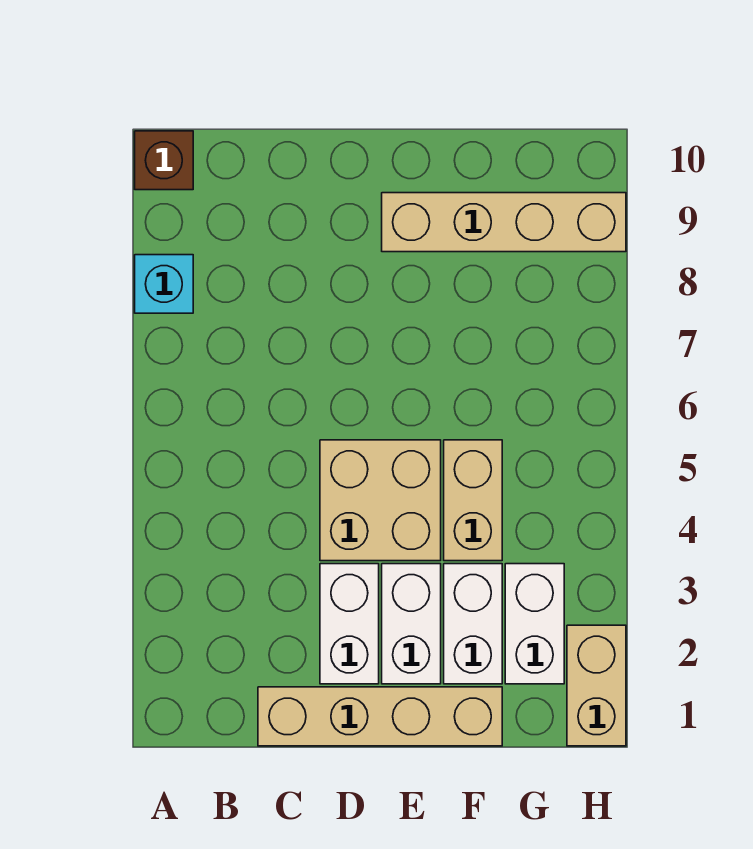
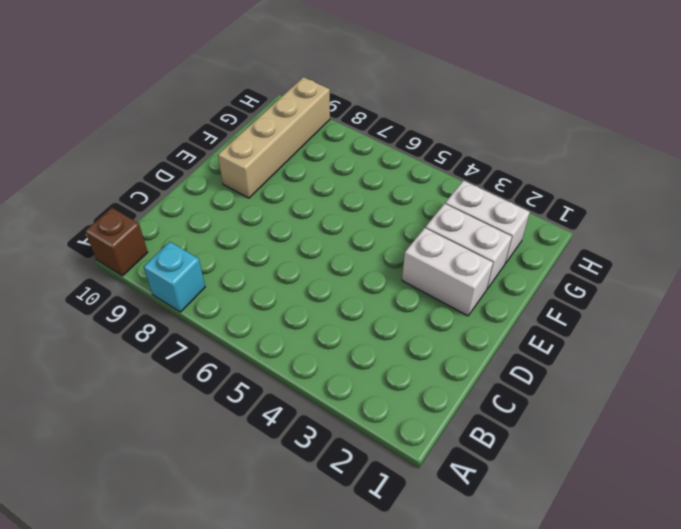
none -> tan brick C1:F1 level 1
none -> white brick D2:D3 level 1

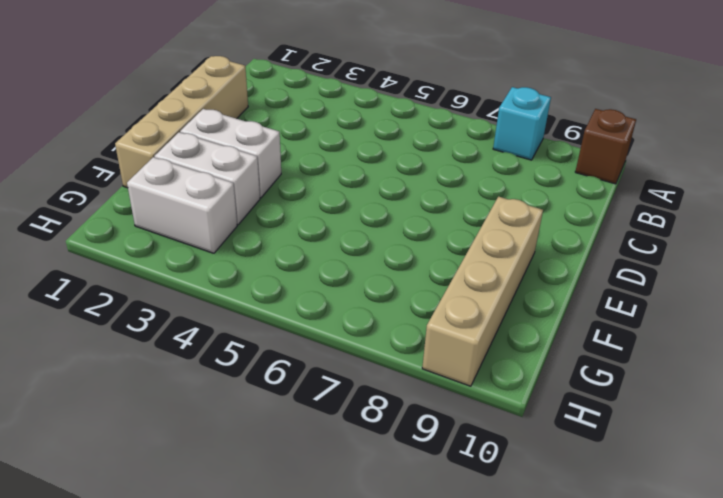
none -> white brick D2:D3 level 1
none -> tan brick D4:E5 level 1

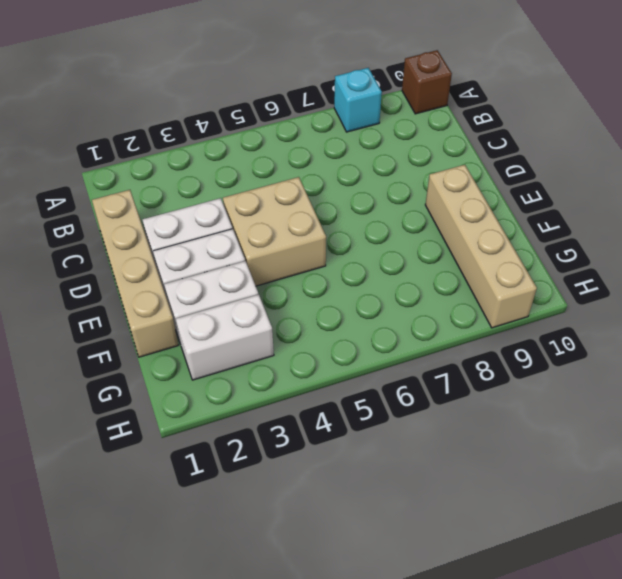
none -> tan brick F4:F5 level 1
none -> tan brick H1:H2 level 1

